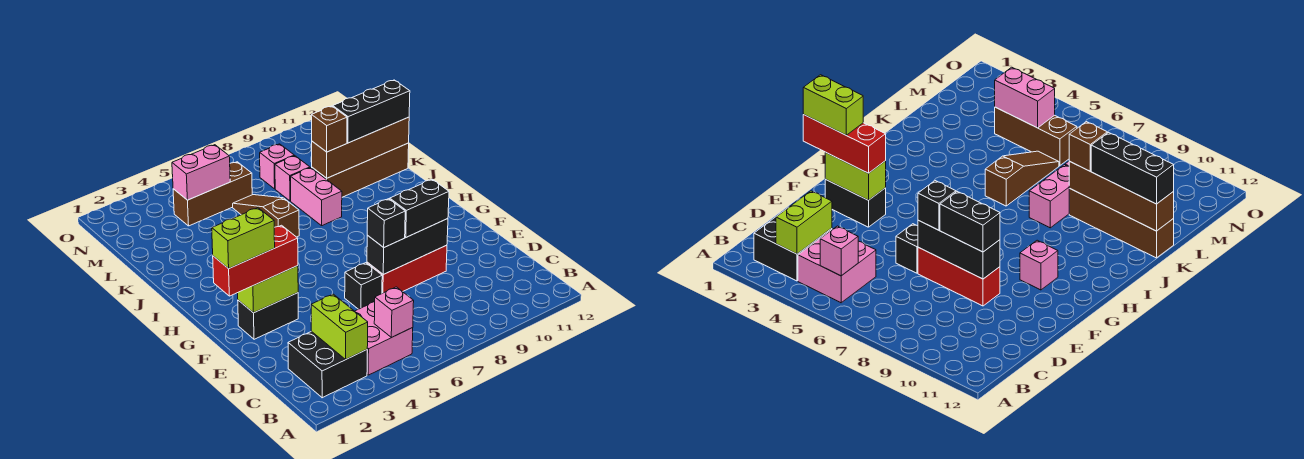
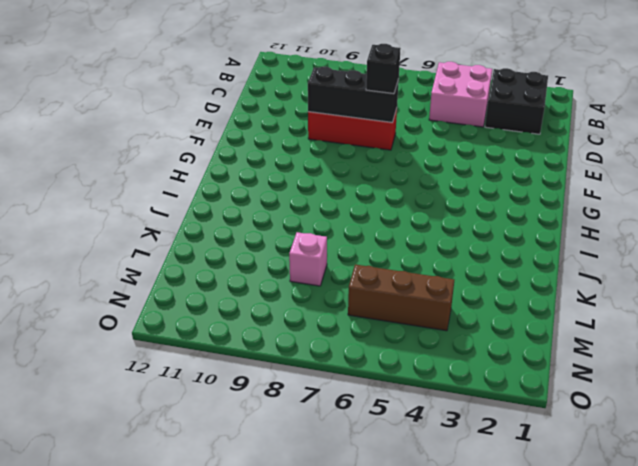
none -> black brick E6 level 1
none -> black brick F2:F3 level 1
none -> pink brick G10 level 1

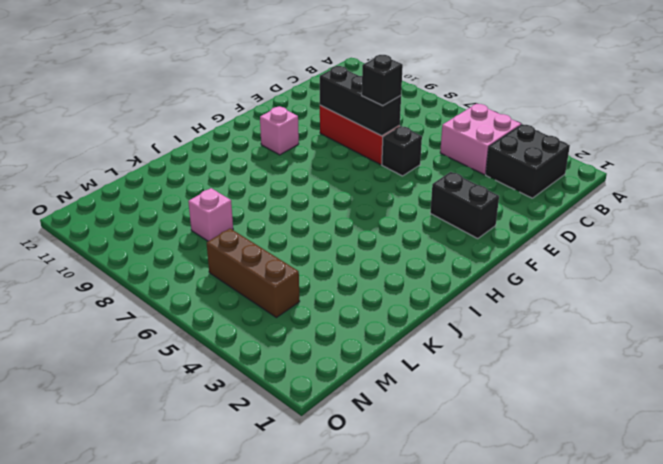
none -> brown slope J6:L6 level 1 top J
none -> pink brick J8:K8 level 1
none -> brown brick K9:K12 level 1

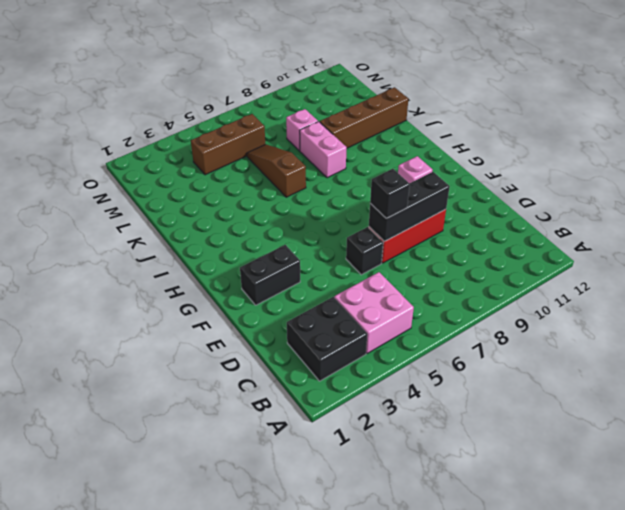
none -> pink brick M8 level 1
none -> lime brick B3:C3 level 2
none -> pink brick B5 level 2

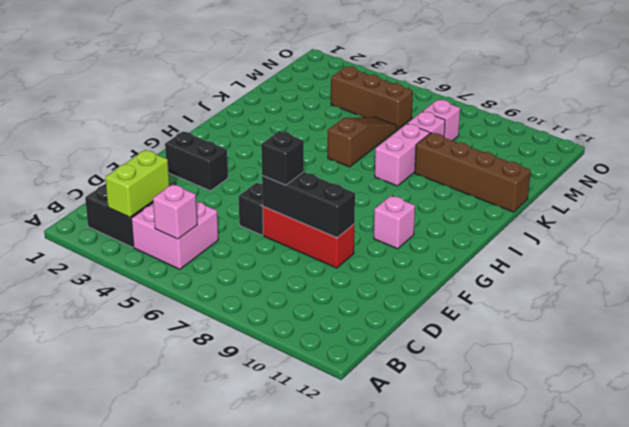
none -> lime brick F2:F3 level 2
none -> brown brick K9:K12 level 2
none -> pink brick M4:M5 level 2

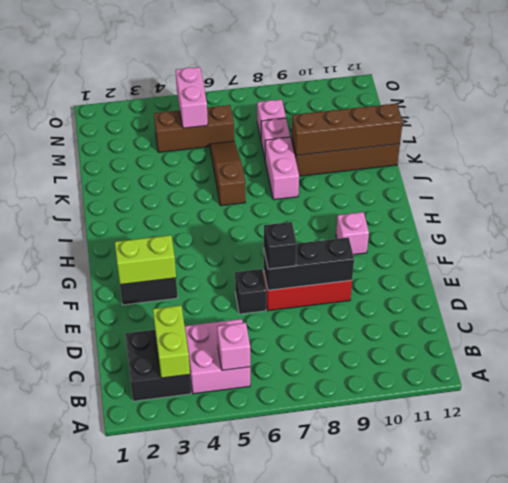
pink brick M5:N5 level 2 -> pink brick M4:M5 level 2
none -> black brick E8:E9 level 3
none -> red brick F1:F3 level 3
none -> brown brick K9 level 3

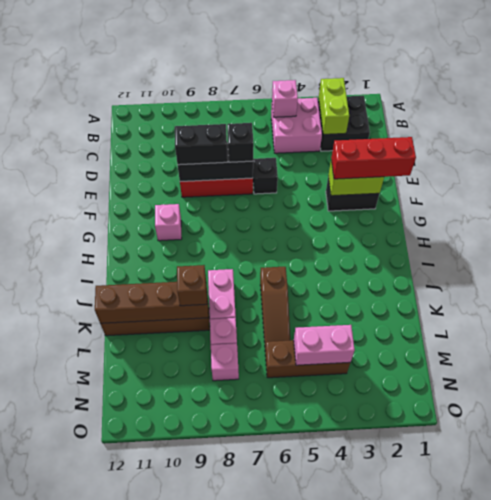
none -> black brick K10:K12 level 3
none -> lime brick F1:F2 level 4

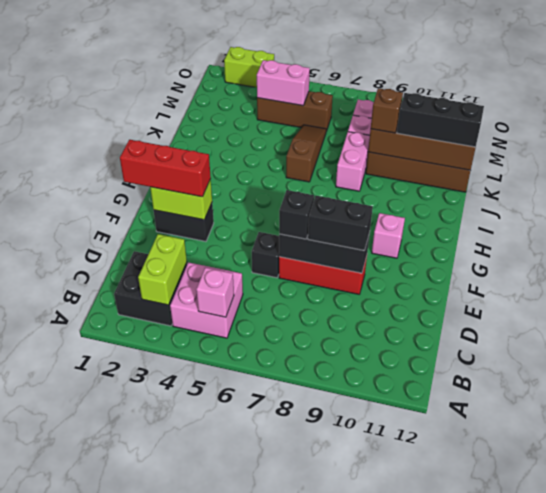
lime brick O2:O3 level 1 -> lime brick F1:F2 level 4

